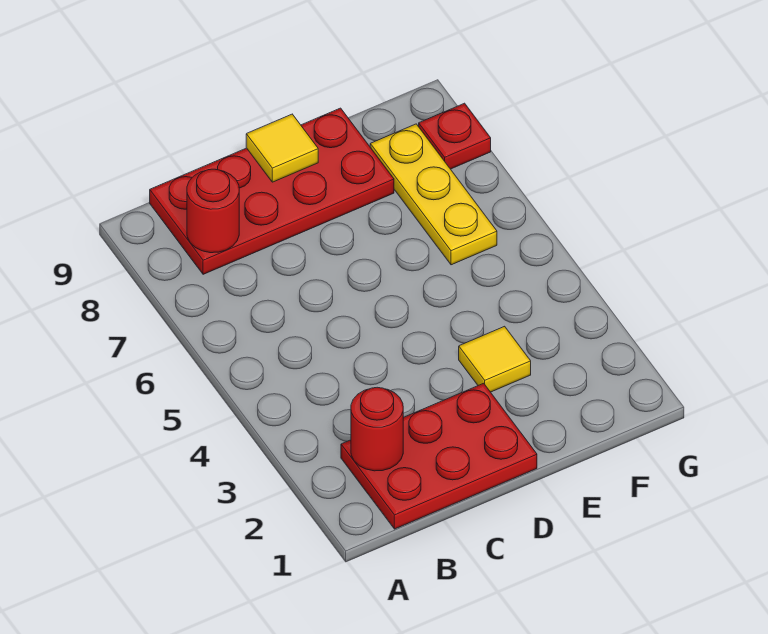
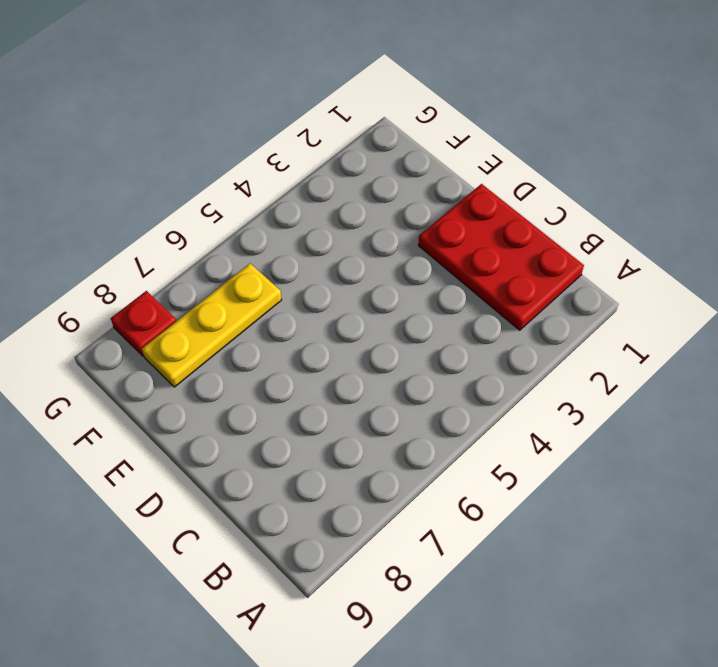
none -> red plate B8:E9 level 1
none -> yellow tile E3 level 1

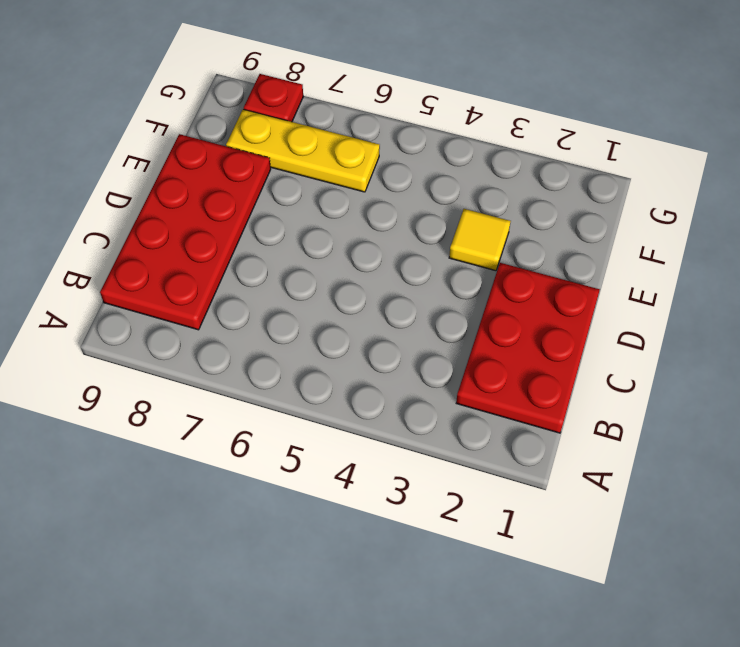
none -> red round brick B2 level 2
none -> red round brick B8 level 2

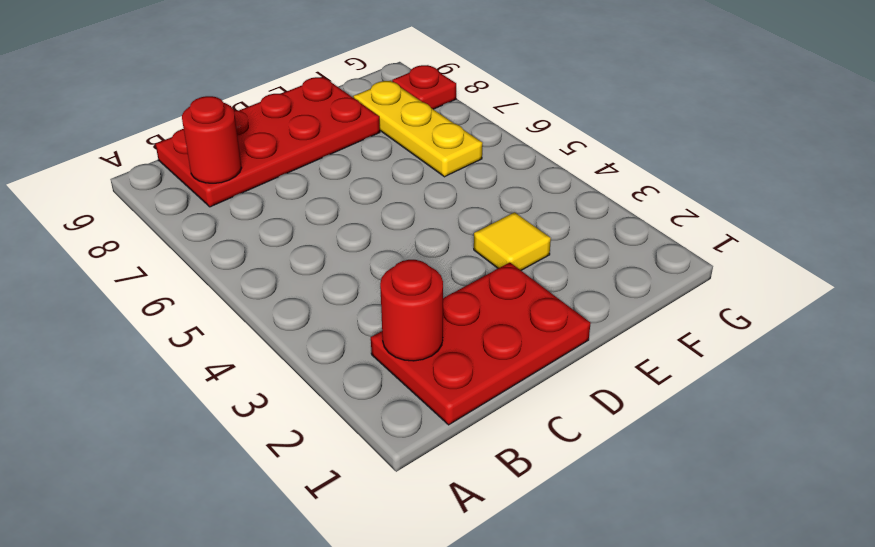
none -> yellow tile D9 level 2

